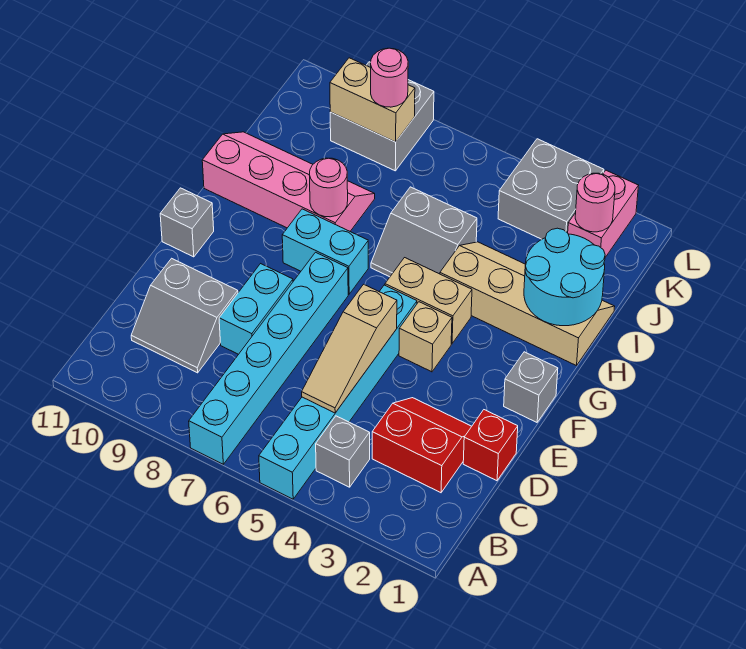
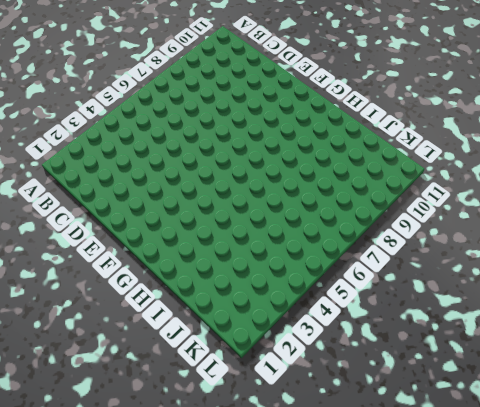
none -> cyan brick A5:F5 level 1
none -> cyan brick A7:F7 level 1
none -> grey brick B4 level 1

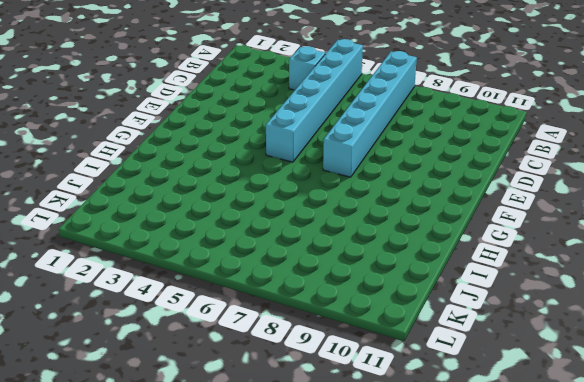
cyan brick B4 level 1 -> grey brick B4 level 1
none -> red slope C2:D3 level 1 top C
none -> grey slope C9:D10 level 1 top D
none -> red brick D1 level 1

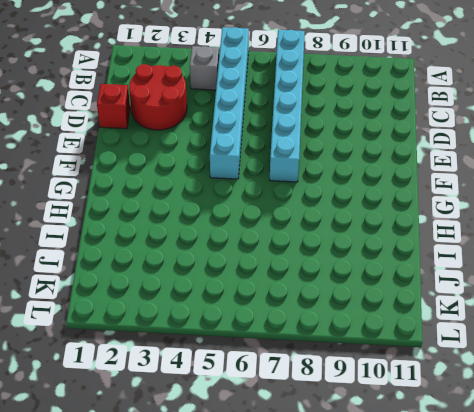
red round brick C2:D3 level 1 -> red slope C2:D3 level 1 top C
none -> grey slope C9:D10 level 1 top D
none -> cyan brick D8:E8 level 1
none -> grey brick F1 level 1

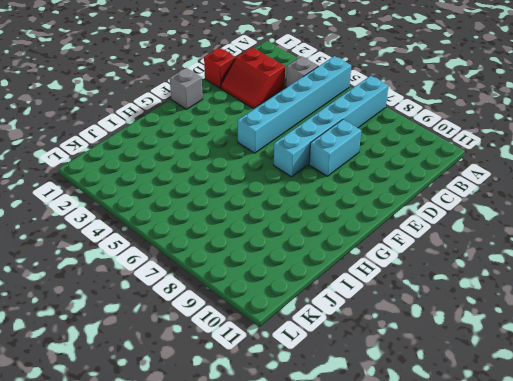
none -> grey slope C9:D10 level 1 top D
none -> tan brick F4 level 1
none -> grey brick F11 level 1

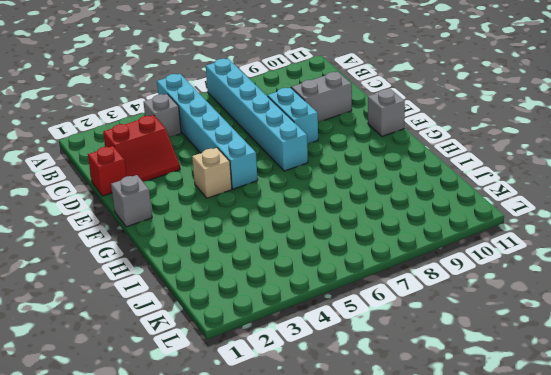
none -> tan brick G4:G5 level 1
none -> cyan brick G7:G8 level 1
none -> tan slope H1:I4 level 1 top H

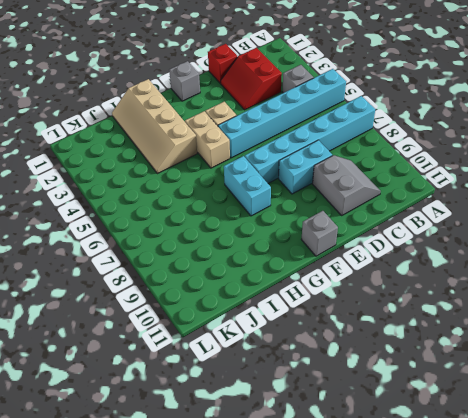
none -> grey slope H5:I6 level 1 top I
none -> pink slope H8:I11 level 1 top H
none -> pink brick K2:L2 level 1

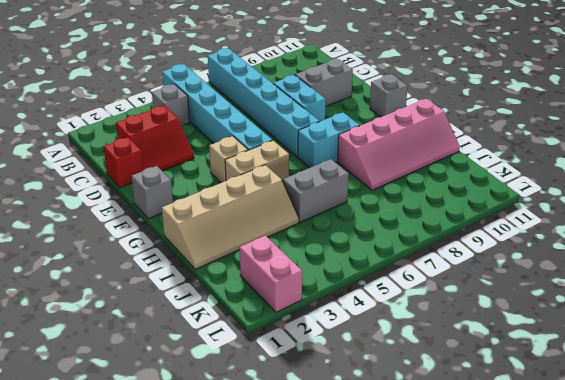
none -> grey brick K3:L4 level 1
none -> grey brick K8:L9 level 1
none -> tan slope C5:E5 level 2 top E

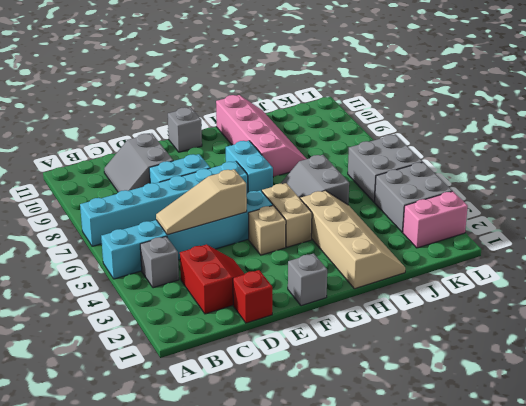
grey brick K5:L6 level 1 -> grey brick K8:L9 level 1
none -> cyan round brick H1:I2 level 2
none -> pink round brick H8 level 2
none -> pink round brick K2 level 2

